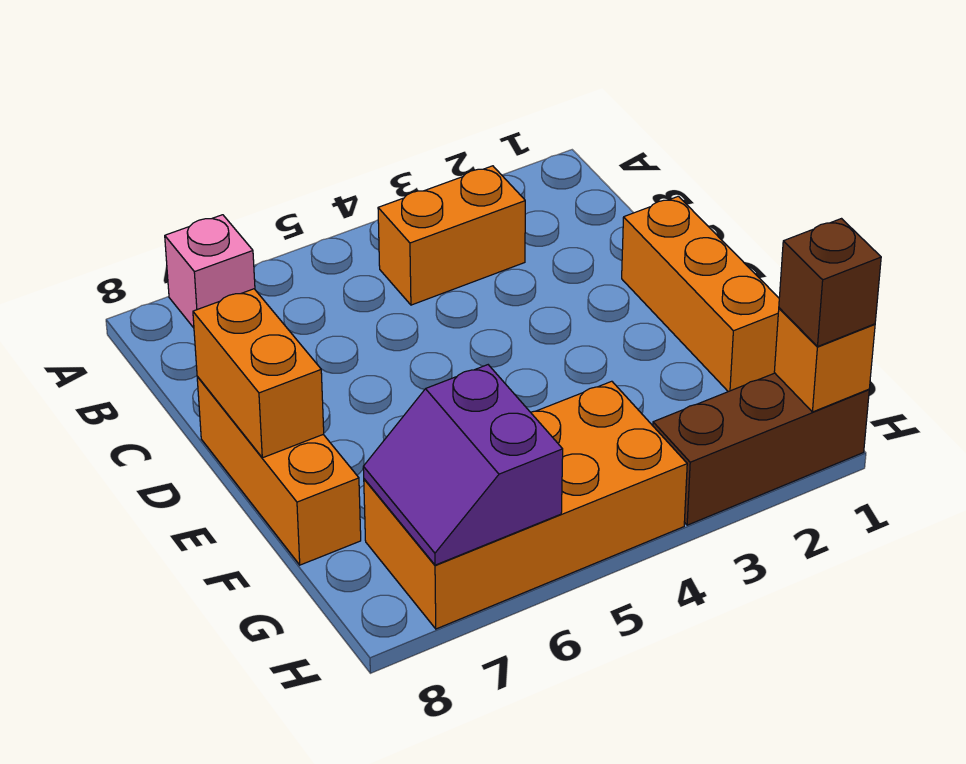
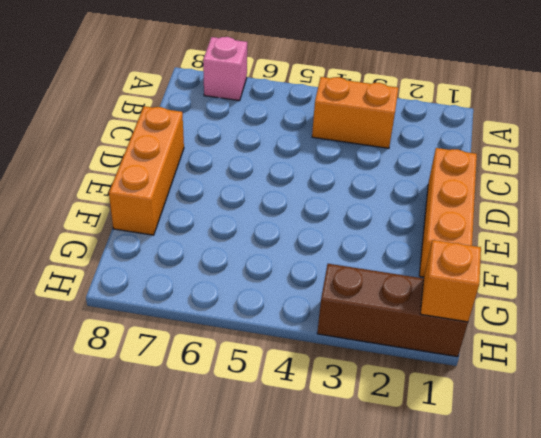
none -> orange brick G4:H7 level 1
none -> orange brick D8:E8 level 2

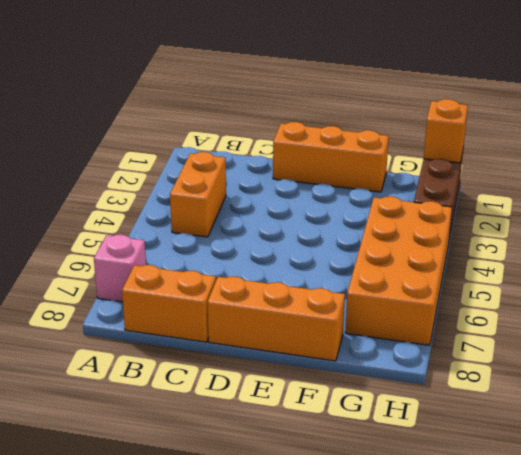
orange brick B8:C8 level 1 -> orange brick D8:E8 level 2
none -> purple slope G6:H7 level 2 top 6
none -> brown brick H1 level 3

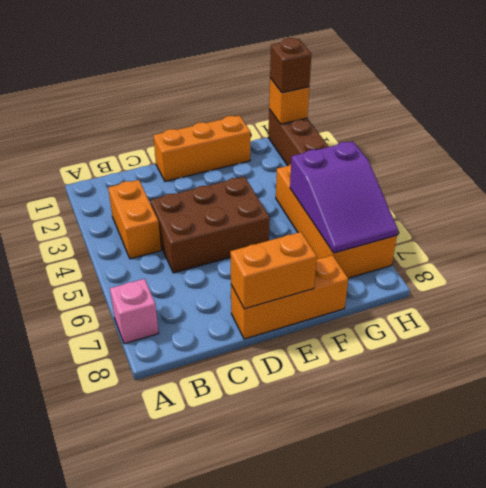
brown brick C4:E5 level 1 -> none
purple slope G5:H7 level 2 top 5 -> purple slope G6:H7 level 2 top 6

